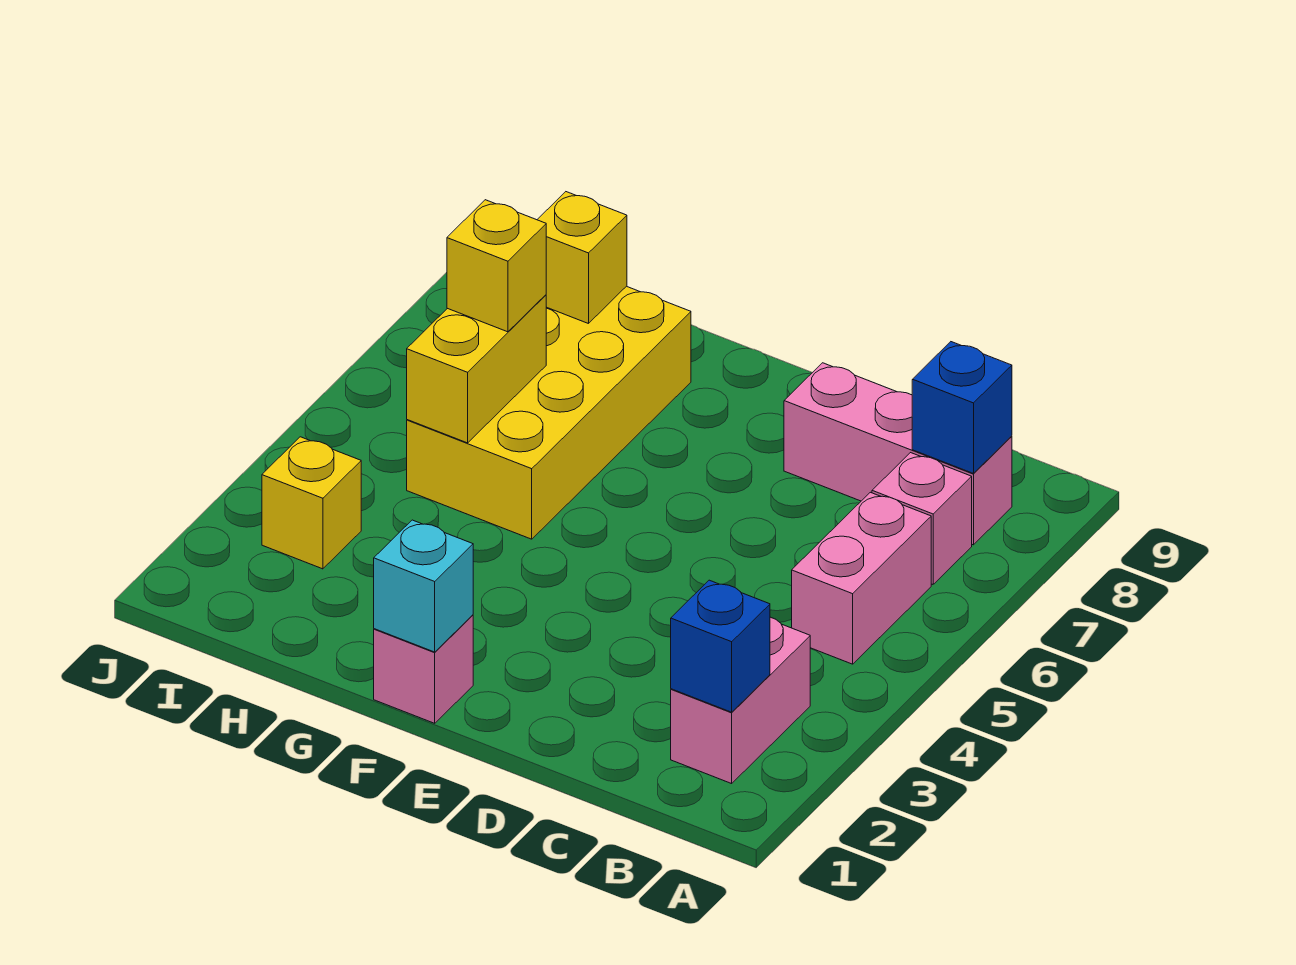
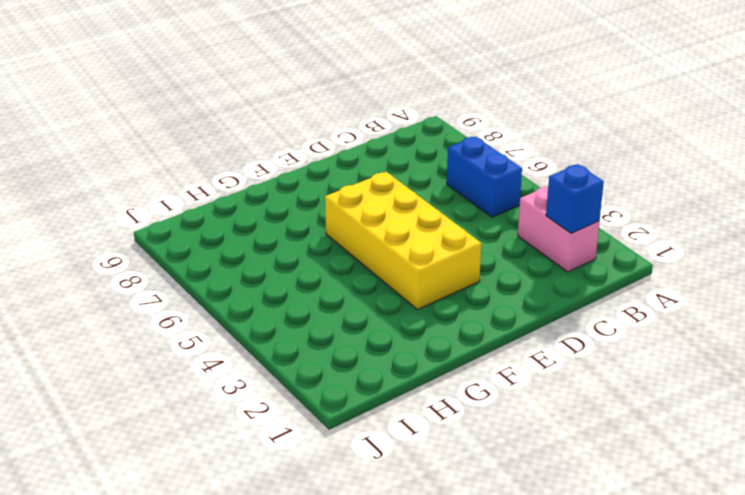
blue brick B5:B6 level 1 -> pink brick B5:B6 level 1
yellow brick E3:F6 level 1 -> yellow brick G5:H8 level 1
none -> pink brick B7 level 1
none -> pink brick B8:D8 level 1
none -> pink brick F1 level 1

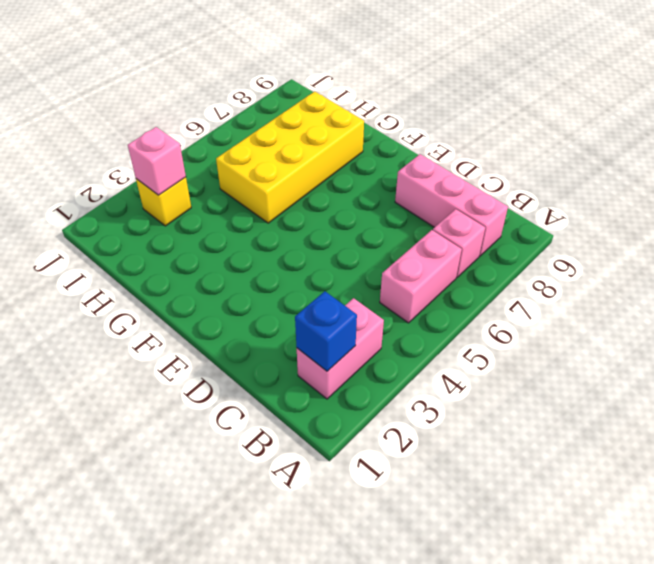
pink brick I3 level 2 -> pink brick F1 level 1
none -> blue brick B8 level 2
none -> cyan brick F1 level 2
none -> yellow brick H5:H6 level 2

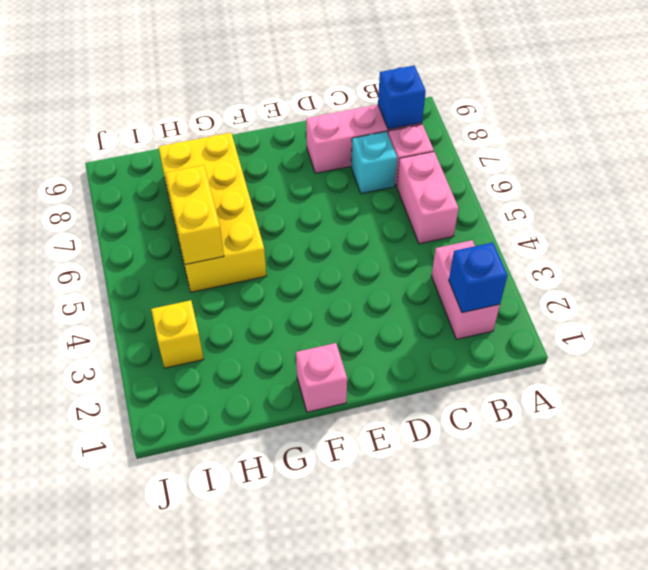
cyan brick C7 level 1 -> cyan brick F1 level 2
none -> yellow brick H8 level 2
none -> yellow brick H6 level 3

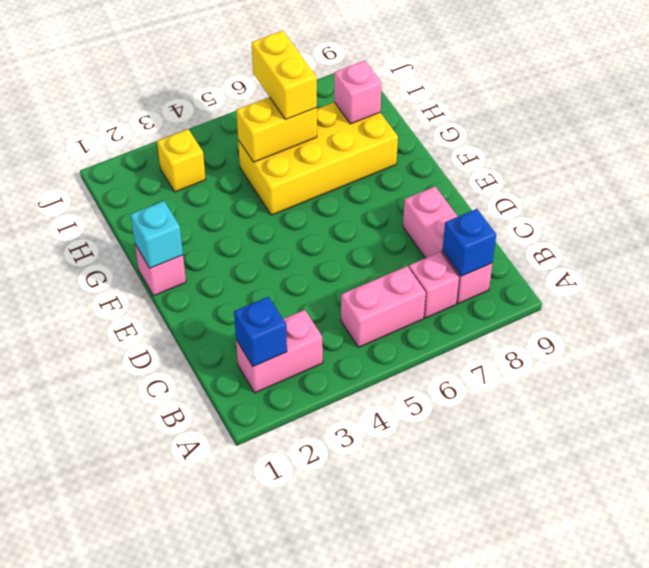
yellow brick H6:I6 level 3 -> yellow brick H6 level 3
pink brick H8 level 2 -> yellow brick H8 level 2

